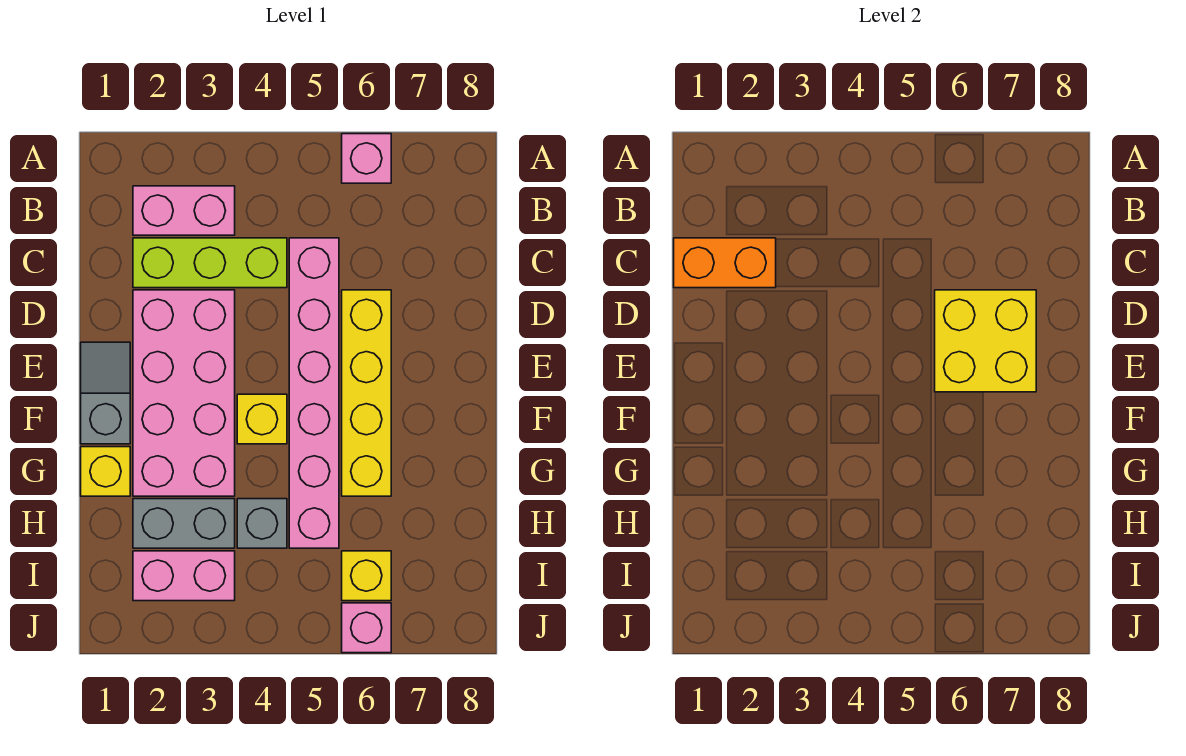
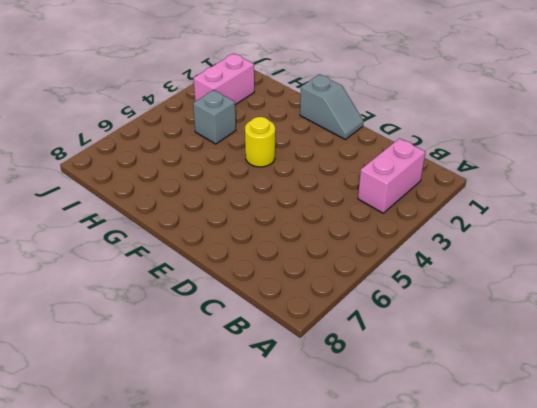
yellow round brick F4 level 1 -> yellow brick F4 level 1
none -> pink brick A6 level 1
none -> lime brick C2:C4 level 1
none -> pink brick C5:H5 level 1

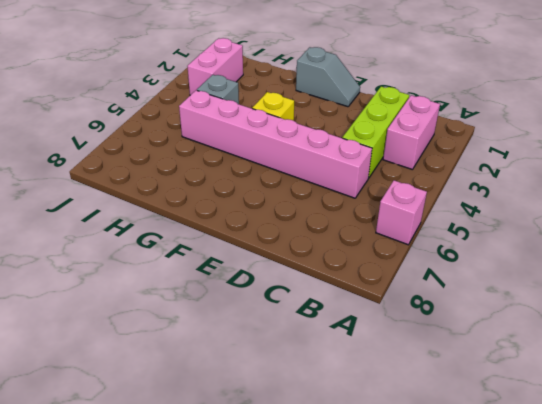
none -> pink brick D2:G3 level 1
none -> yellow brick D6:G6 level 1
none -> yellow brick G1 level 1

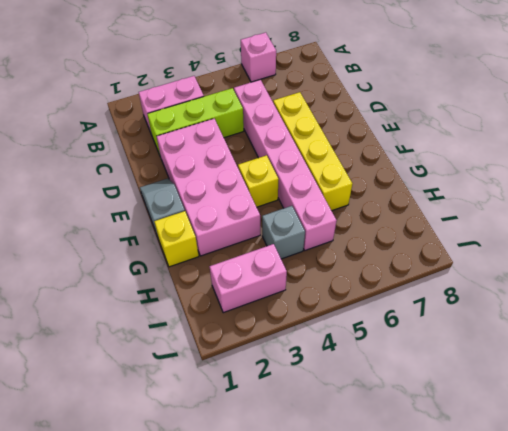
none -> grey brick H2:H3 level 1
none -> yellow brick I6 level 1
none -> pink brick J6 level 1

